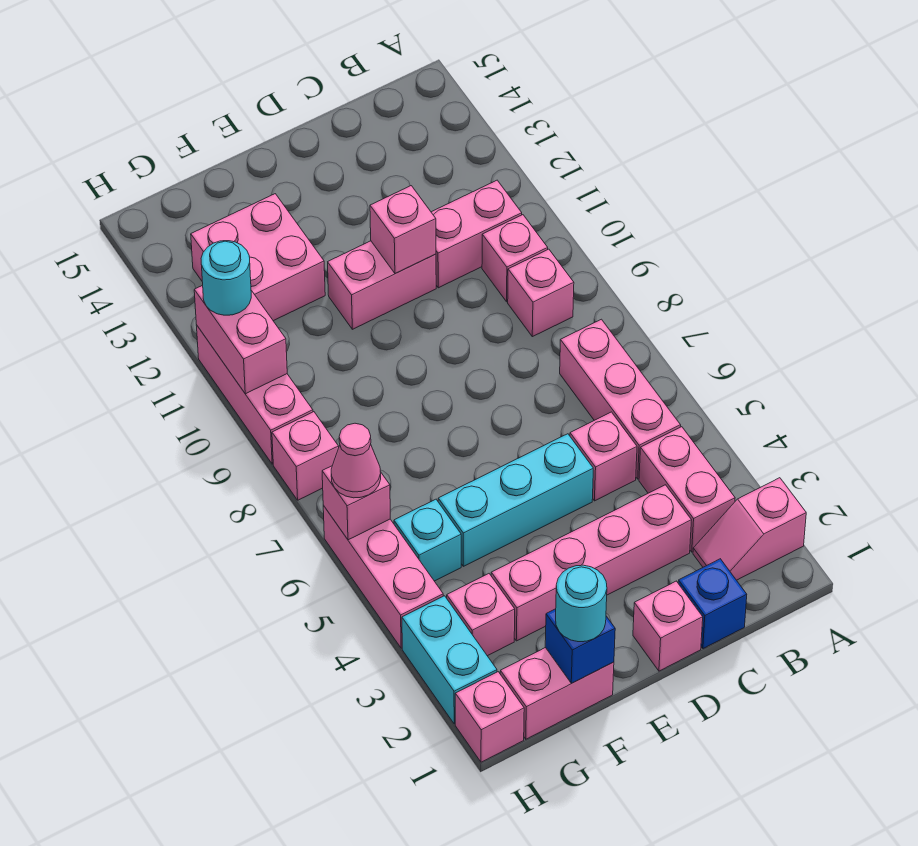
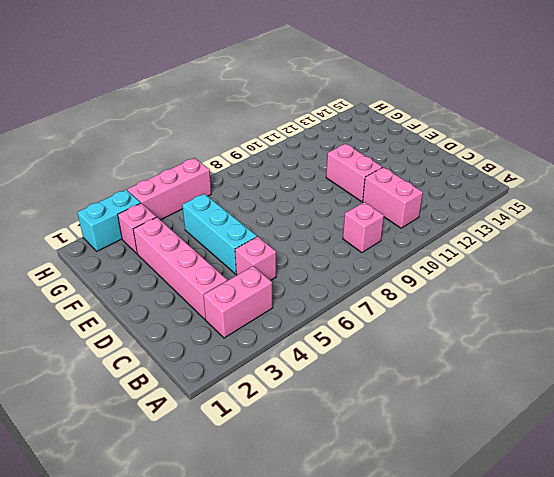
none -> pink slope A2:B2 level 1 top A
none -> pink brick B5:B7 level 1
none -> pink brick B10 level 1

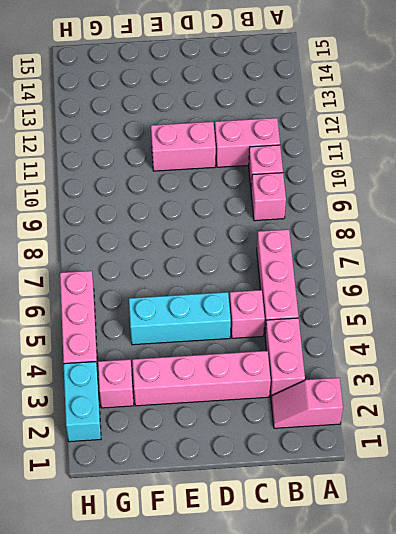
none -> blue brick C1 level 1
none -> pink brick D1 level 1
none -> pink brick F1:G1 level 1

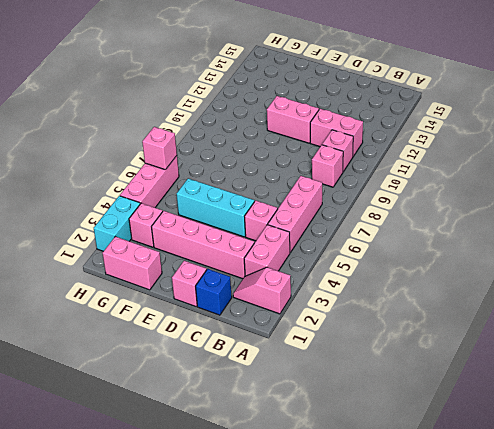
none -> pink brick F12:G13 level 1
none -> cyan brick G5 level 1
none -> pink brick H1 level 1

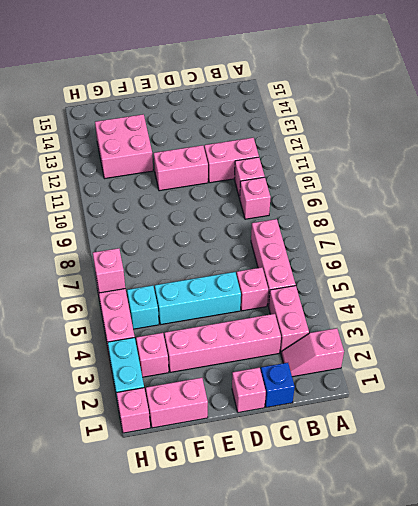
none -> pink brick H8 level 1
none -> pink brick H9:H11 level 1
none -> pink brick D11 level 2

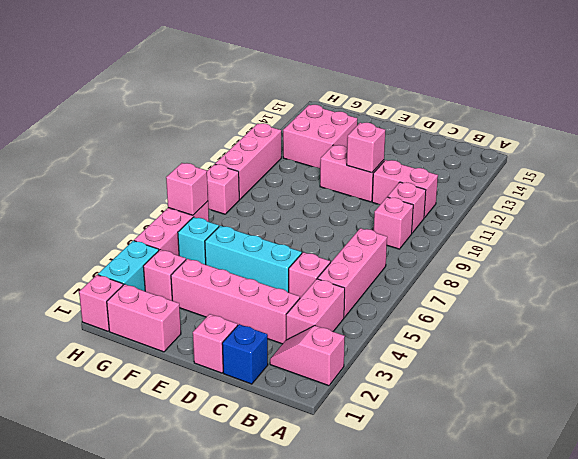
none -> blue brick F1 level 2
none -> pink brick H10:H11 level 2
none -> cyan round brick F1 level 3

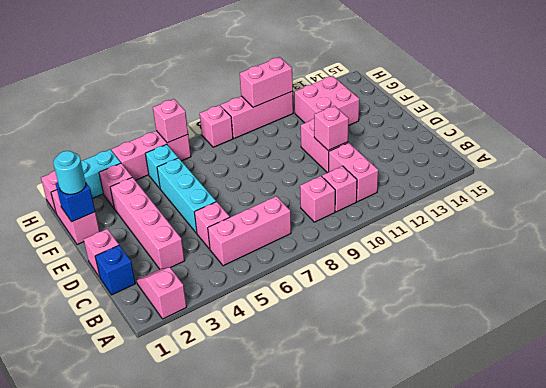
none -> pink brick B3:B4 level 1
none -> pink cone H6 level 3
none -> cyan round brick H11 level 3

